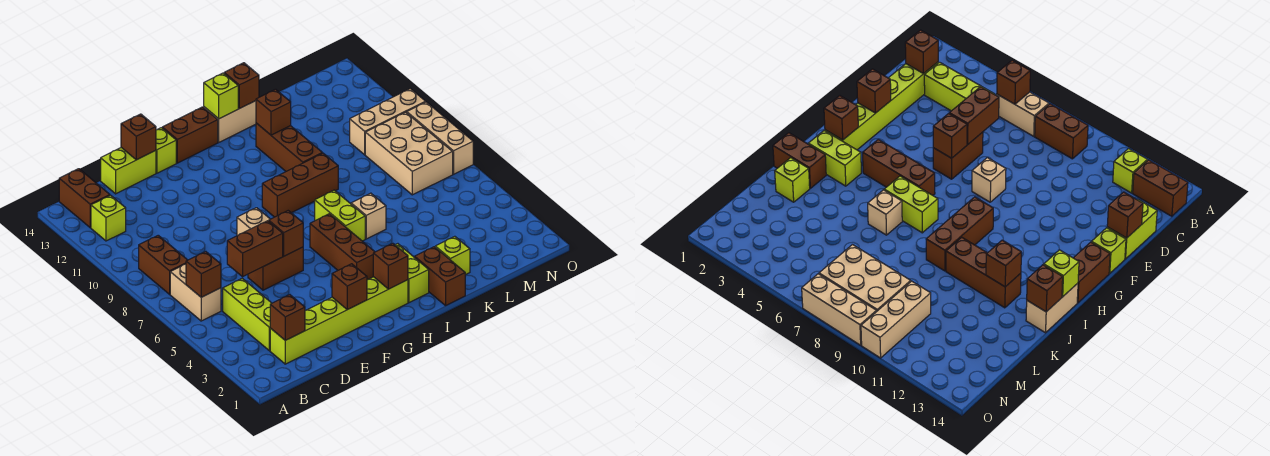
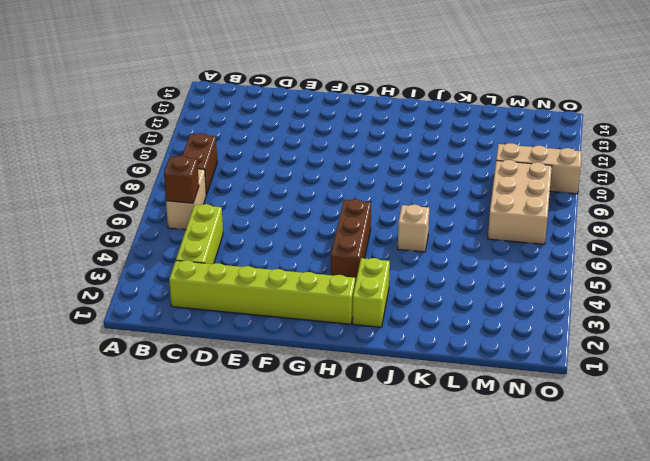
none -> lime brick B12 level 1
none -> brown brick B13:B14 level 1
none -> lime brick D14:E14 level 1
none -> brown brick E6:F6 level 1

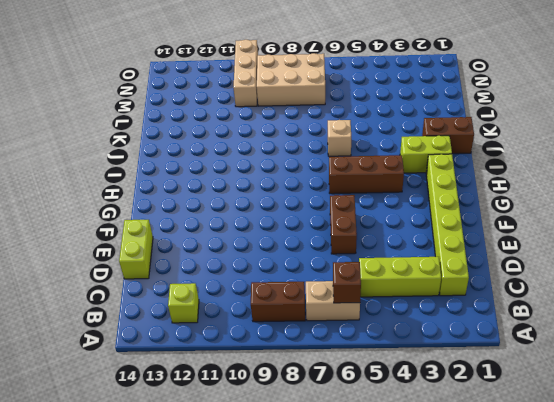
none -> brown brick B13:B14 level 1
none -> tan brick F8 level 1
none -> lime brick F14 level 1
none -> brown brick G14:H14 level 1

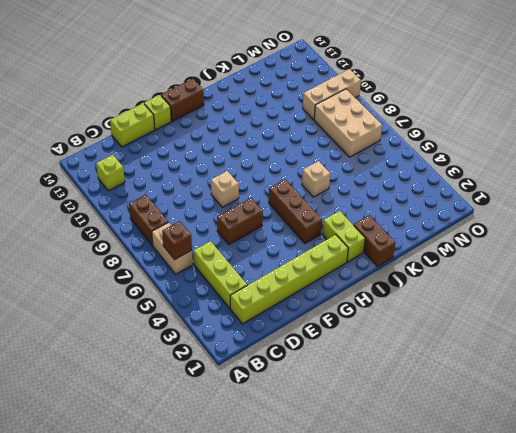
none -> brown brick B13:B14 level 1
none -> brown brick H9:J9 level 1
none -> lime brick I6:I7 level 1
none -> tan brick I14:J14 level 1

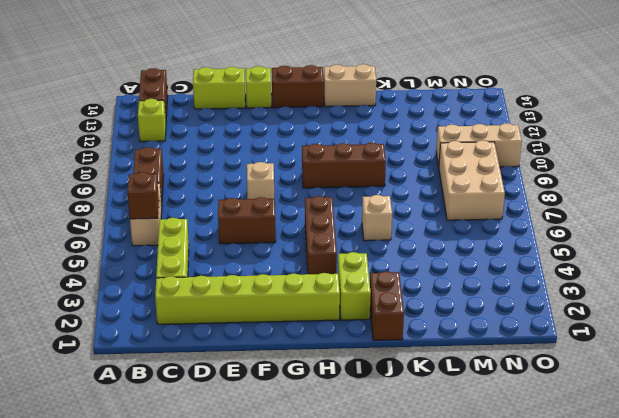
none -> lime brick I6:I7 level 1
none -> brown brick J10:J12 level 1
none -> lime brick K2 level 1
none -> tan brick O7:O9 level 1

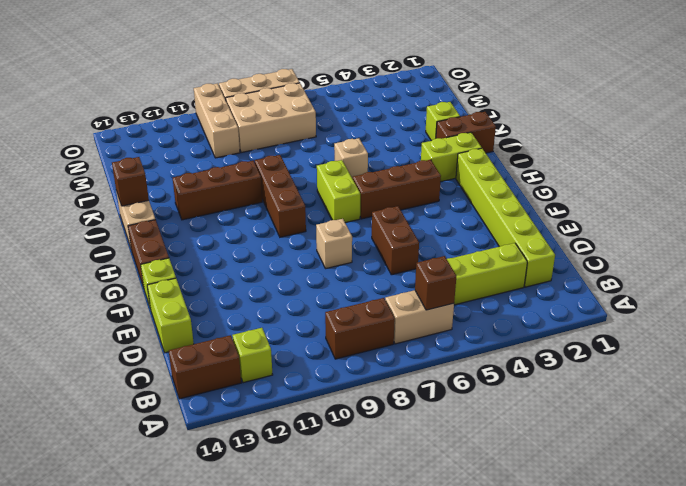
lime brick H7:I7 level 1 -> lime brick I6:I7 level 1
none -> brown brick C2 level 2
none -> brown brick D6:E6 level 2
none -> brown brick E14 level 2
none -> brown brick F2 level 2

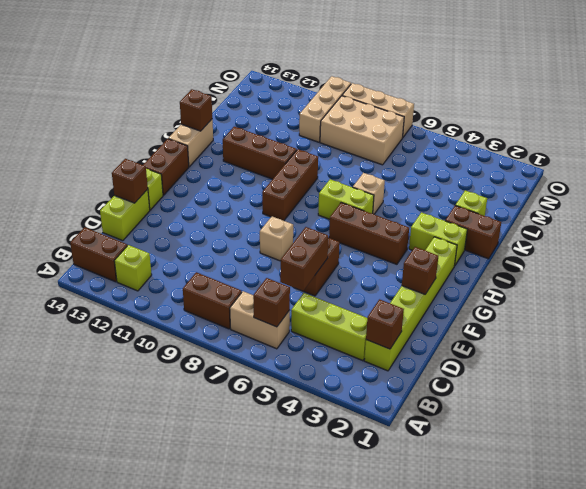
none -> brown brick F6 level 2
none -> brown brick H2 level 2
none -> lime brick I14 level 2
none -> brown brick J12 level 2

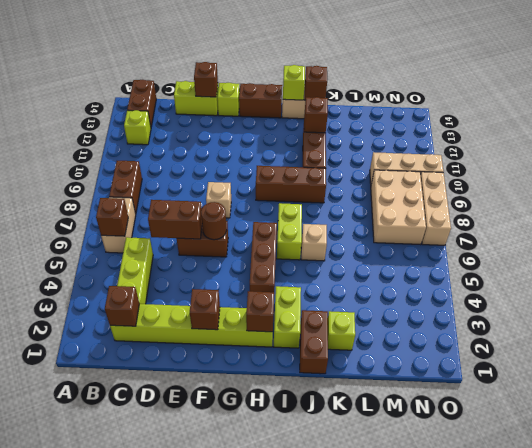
brown round brick F6 level 2 -> brown brick F6 level 2

